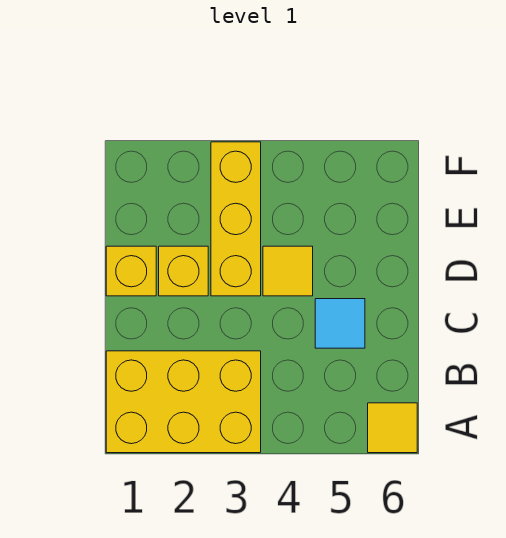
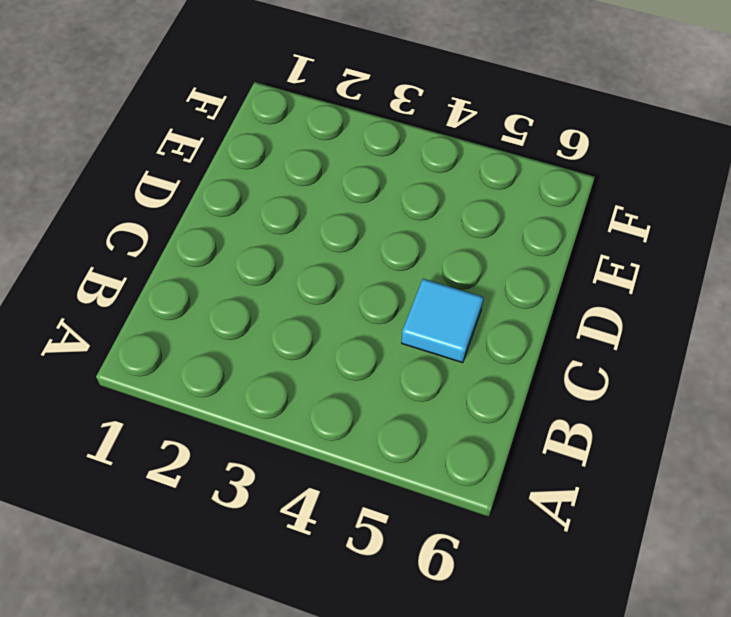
none -> yellow brick A1:B3 level 1
none -> yellow tile A6 level 1

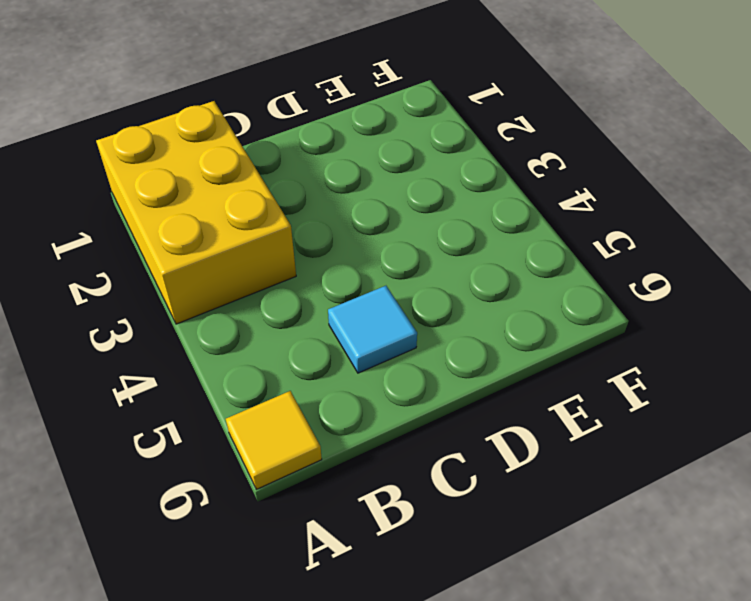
none -> yellow brick D1 level 1
none -> yellow brick D2 level 1

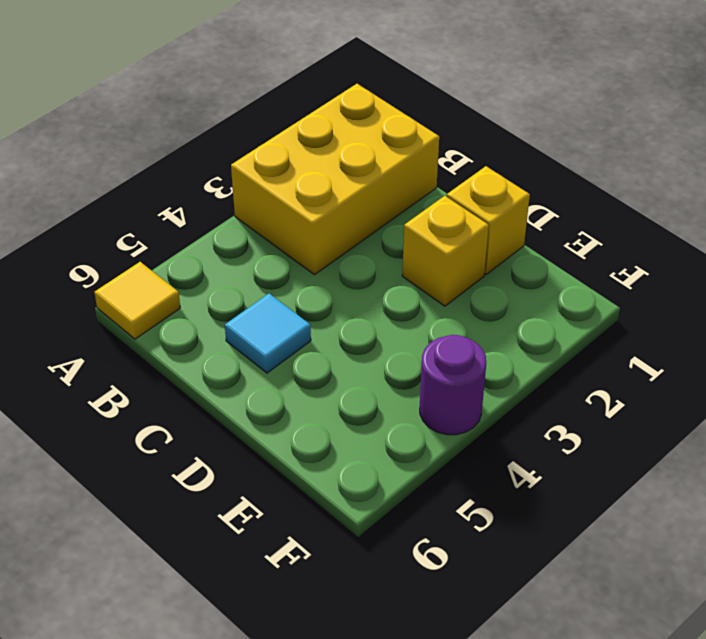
purple round brick F4 level 1 -> none
none -> yellow brick D3:F3 level 1
none -> yellow tile D4 level 1

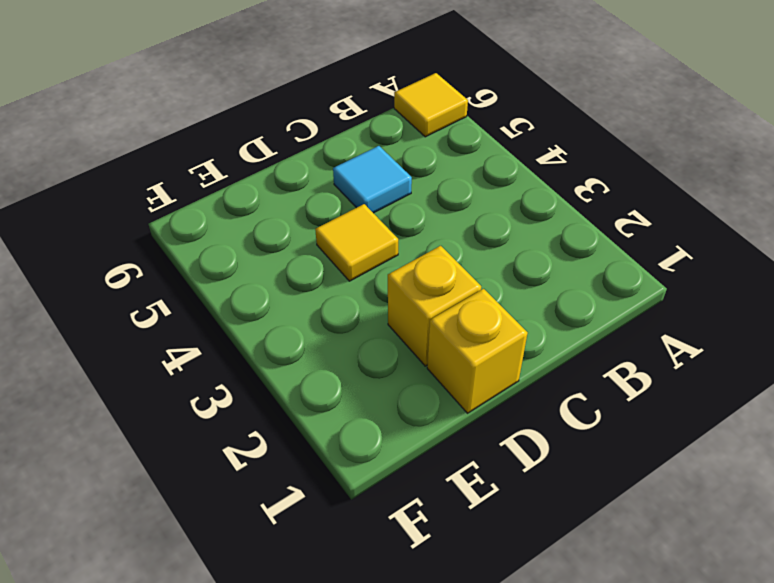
none -> yellow brick A1:B3 level 1
none -> yellow brick D3:F3 level 1

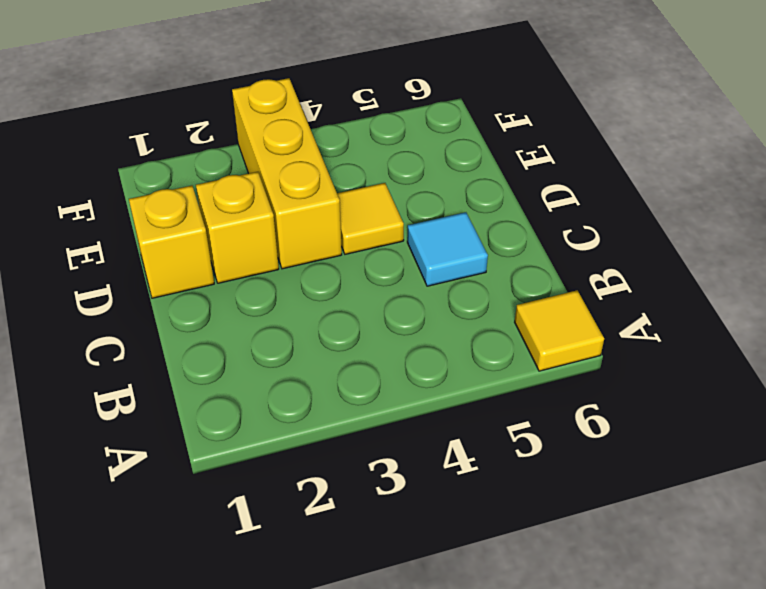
none -> yellow brick A1:B3 level 1

